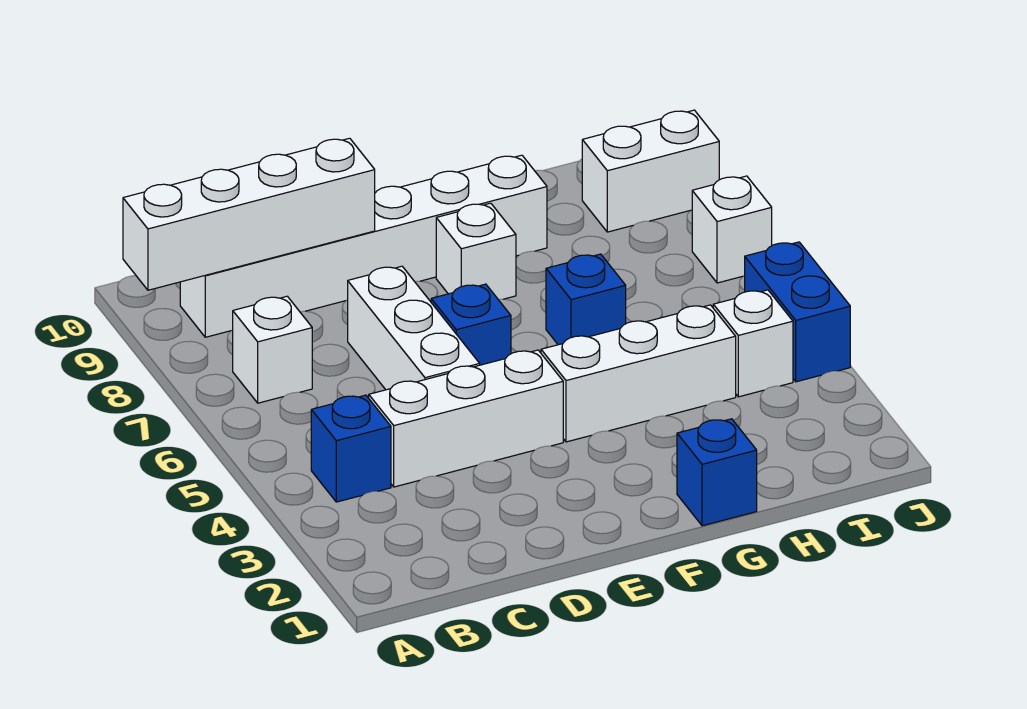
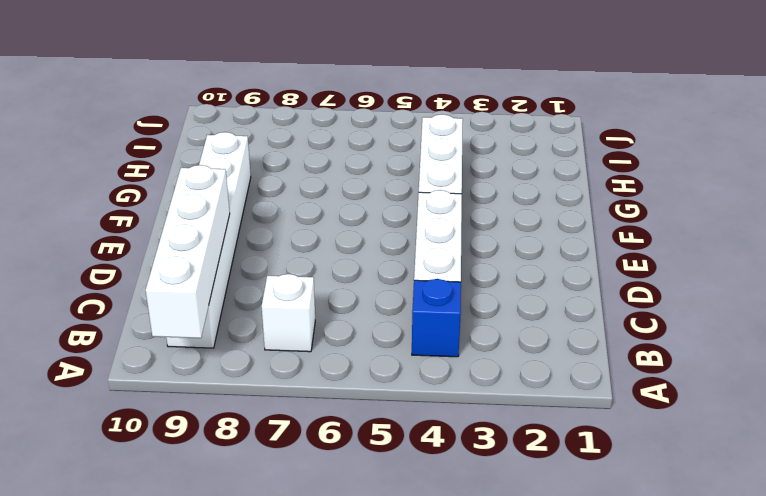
none -> white brick D5:D7 level 1
none -> blue brick E6 level 1
none -> white brick F8 level 1

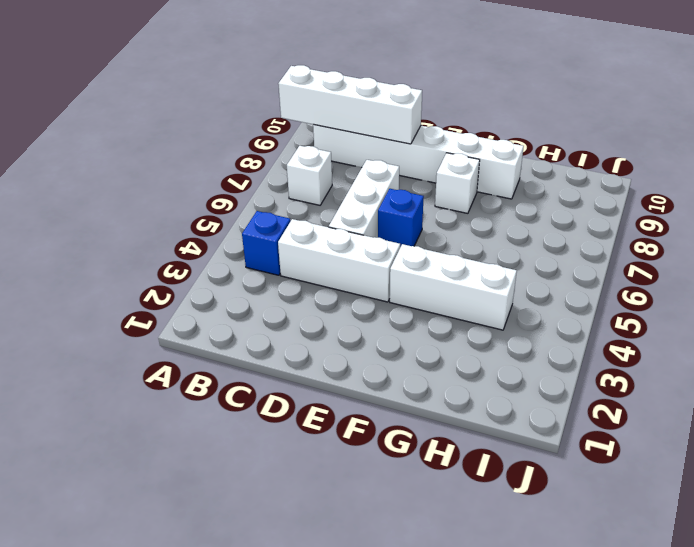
none -> blue brick G1 level 1
none -> blue brick G6 level 1
none -> white brick I4 level 1

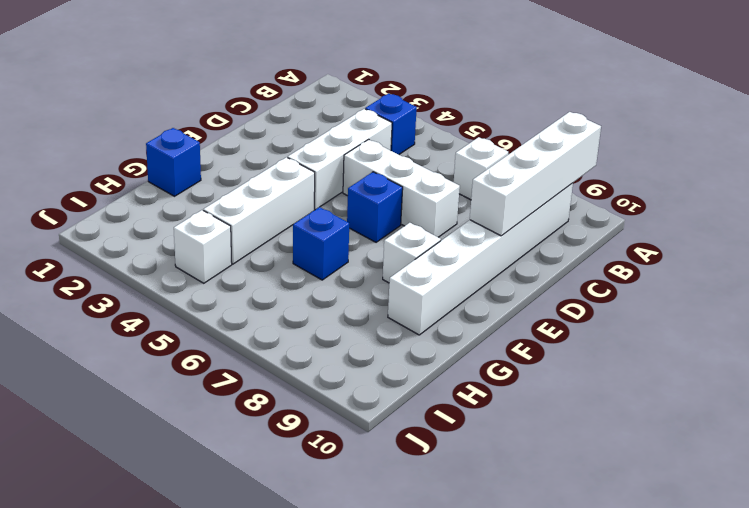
none -> white brick I9:J9 level 1
none -> blue brick J4:J5 level 1
none -> white brick J7 level 1

